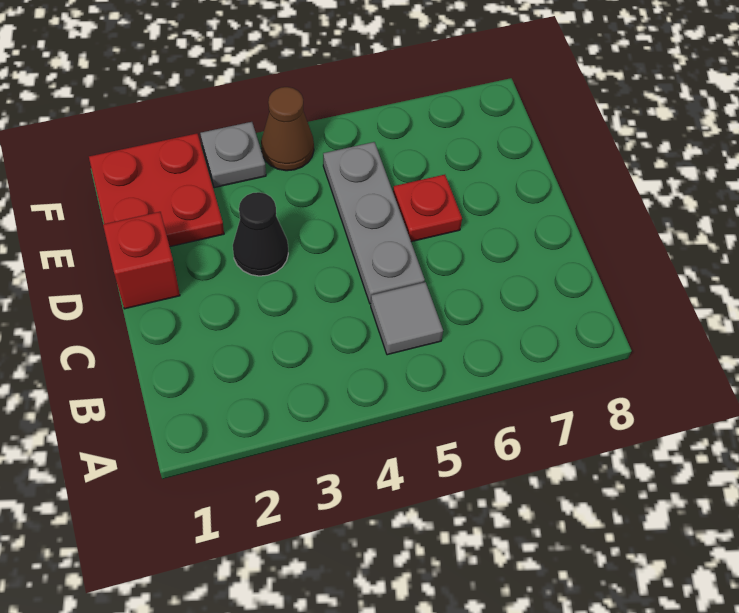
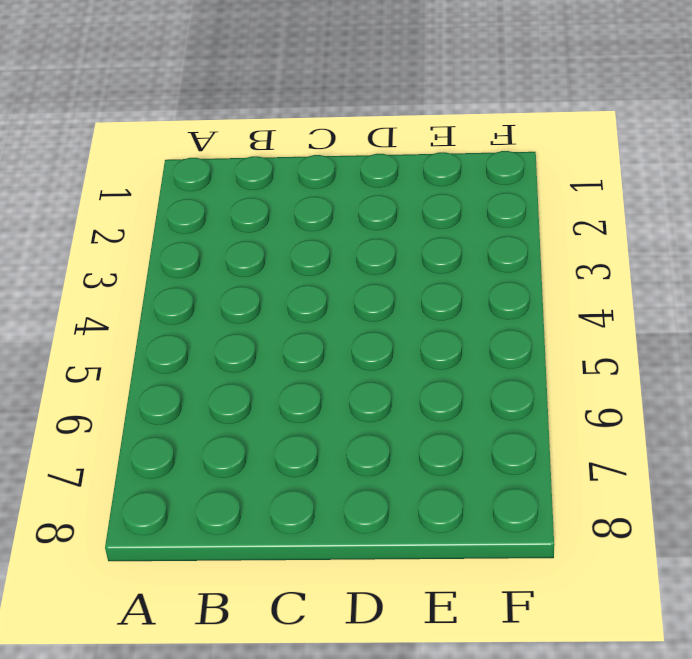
none -> grey tile B5 level 1
none -> grey plate C5:E5 level 1

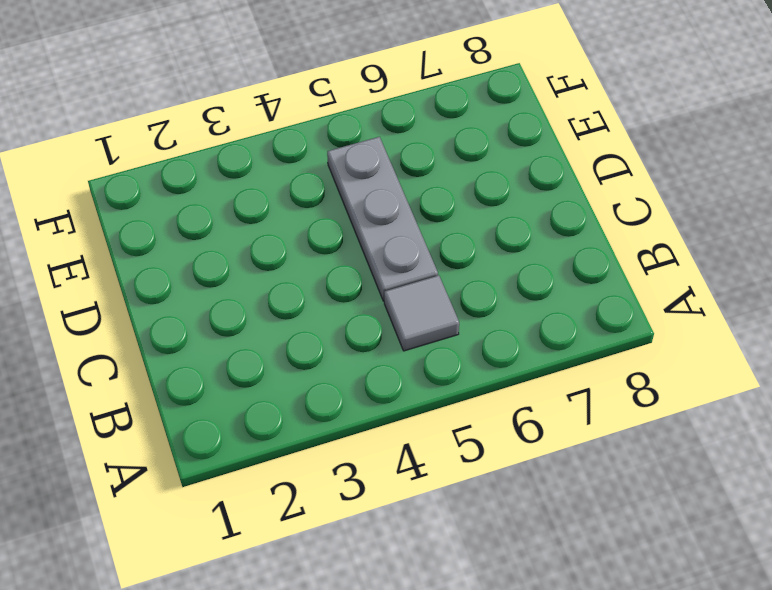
none -> red brick D1 level 1
none -> black cone D3 level 1

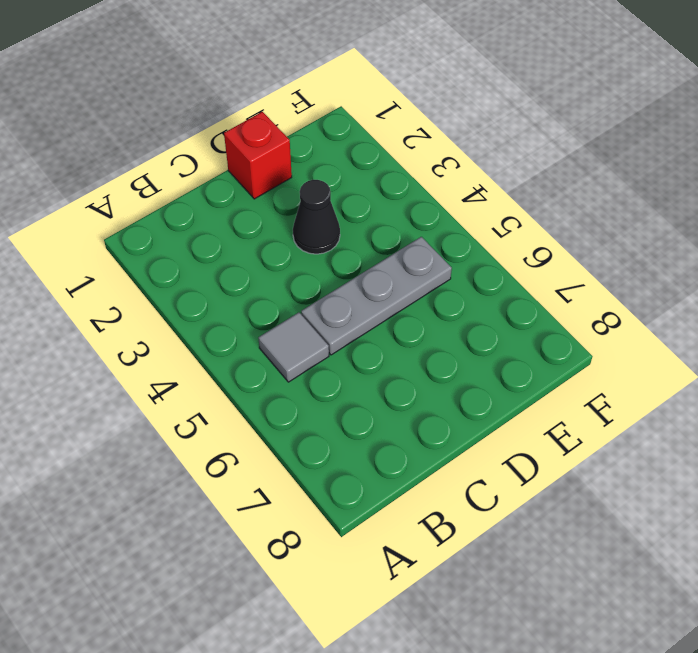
none -> red plate D6 level 1
none -> red plate E1:F2 level 1

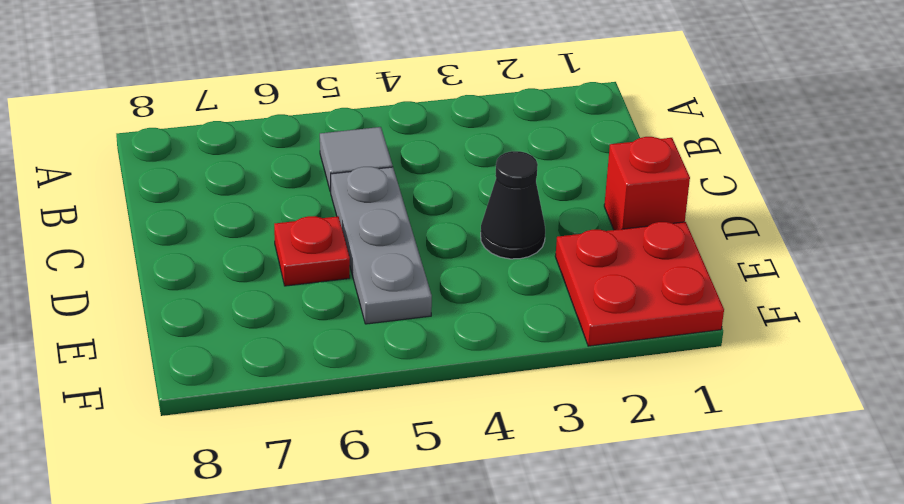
none -> grey plate F3 level 1
none -> brown cone F4 level 1

